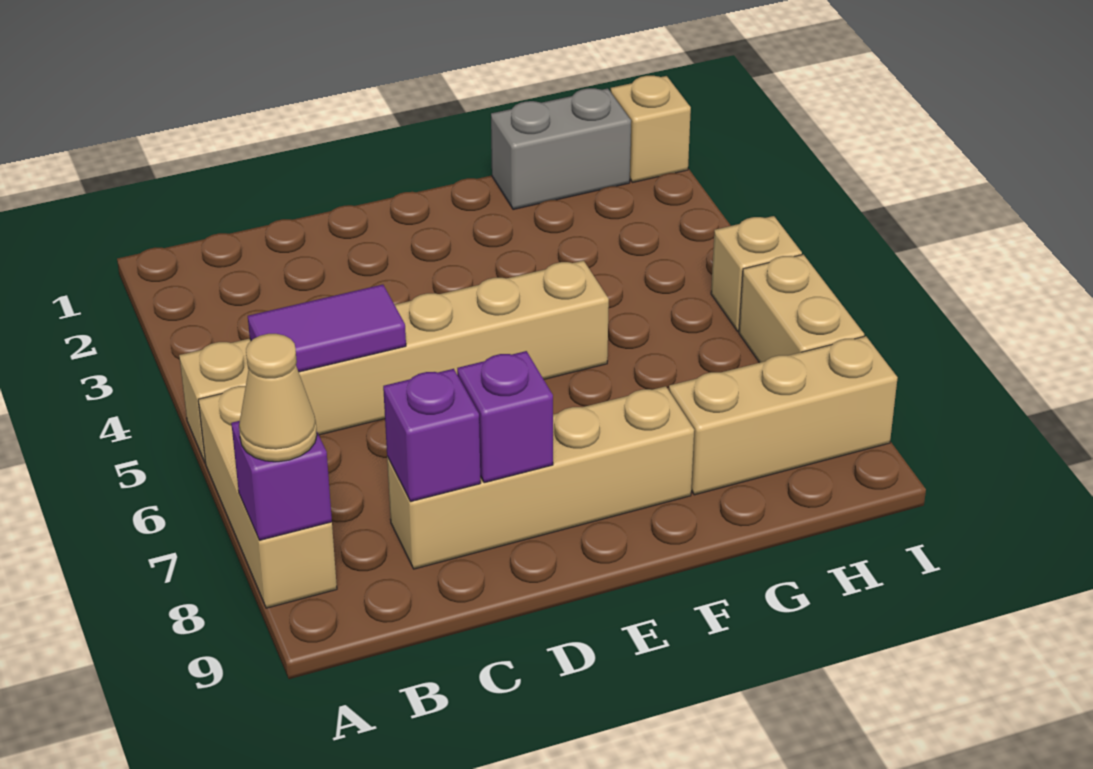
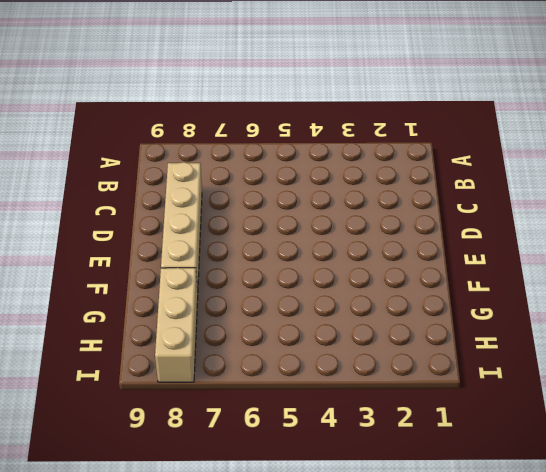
none -> tan brick A5:F5 level 1
none -> tan brick A6:A8 level 1
none -> grey brick G1:H1 level 1

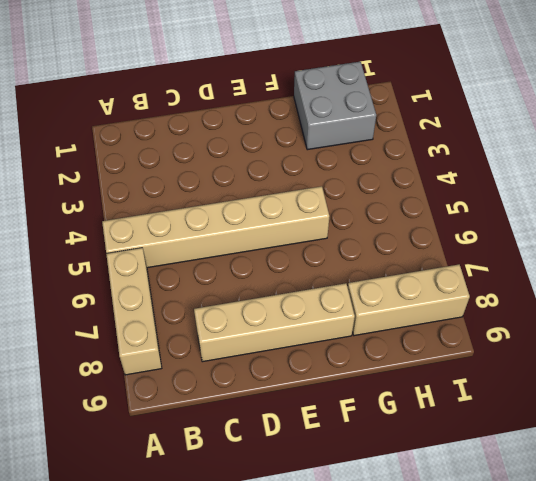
grey brick G1:H2 level 1 -> grey brick G1:H1 level 1
none -> tan brick I1 level 1
none -> tan brick I5 level 1
none -> tan brick I6:I7 level 1

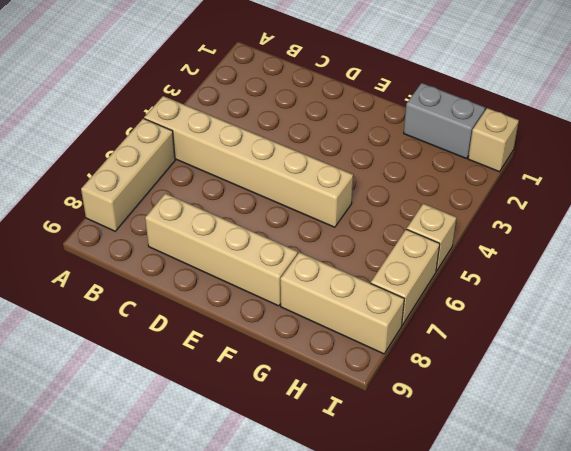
none -> purple brick A8 level 2
none -> purple tile B5:C5 level 2
none -> purple brick C8 level 2

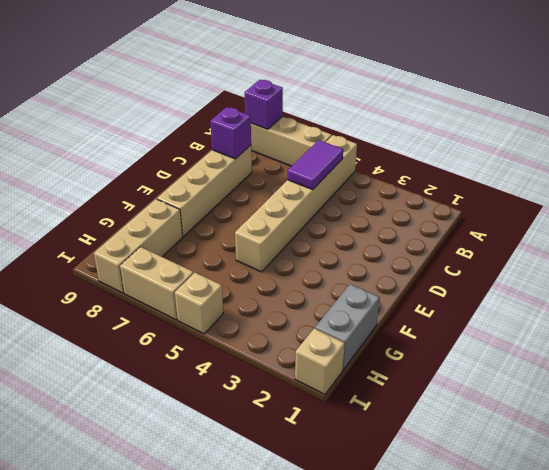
none -> purple brick D8 level 2
none -> tan cone A8 level 3

